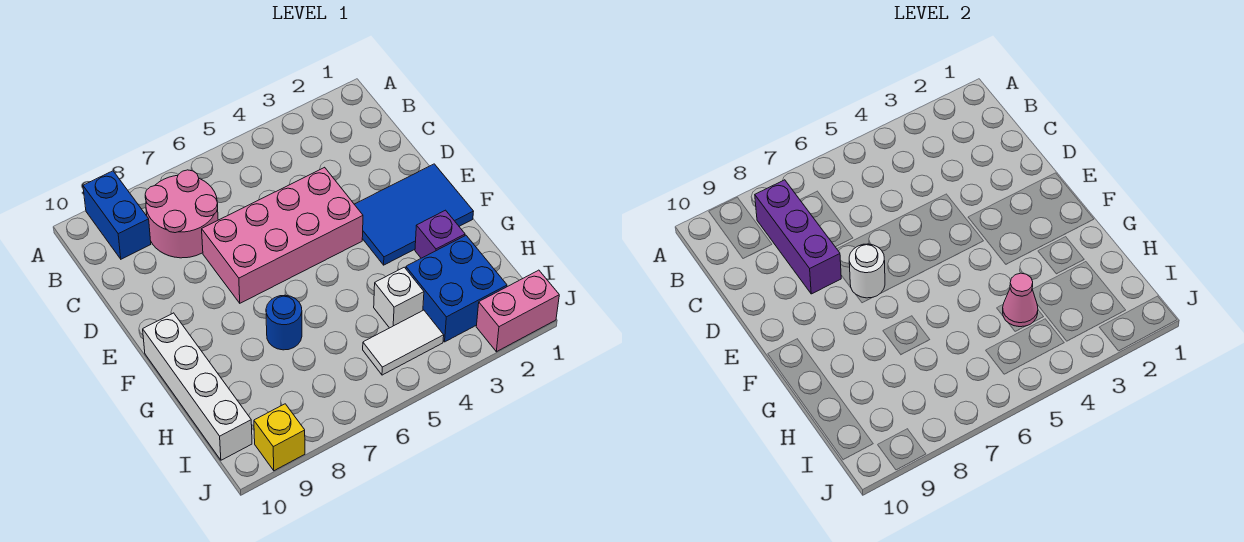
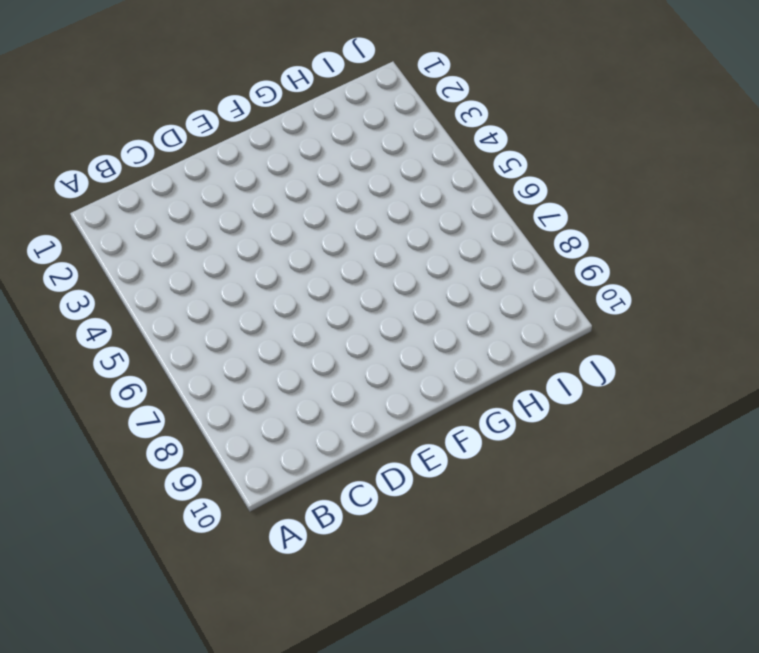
none -> blue brick A9:B9 level 1
none -> pink round brick B7:C8 level 1
none -> pink brick D4:E7 level 1

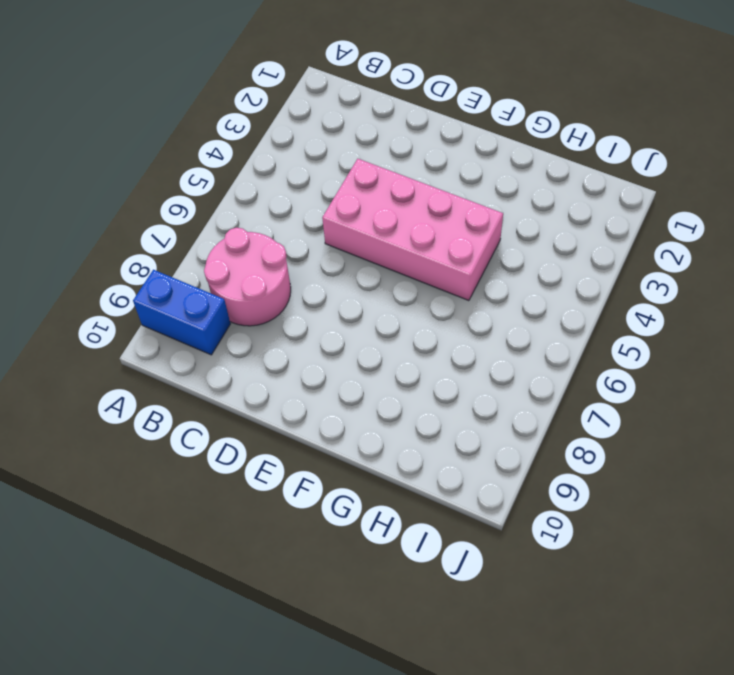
pink brick D4:G5 level 1 -> pink brick D4:E7 level 1
none -> blue tile E1:F3 level 1
none -> white brick F10:I10 level 1
none -> purple brick G2 level 1

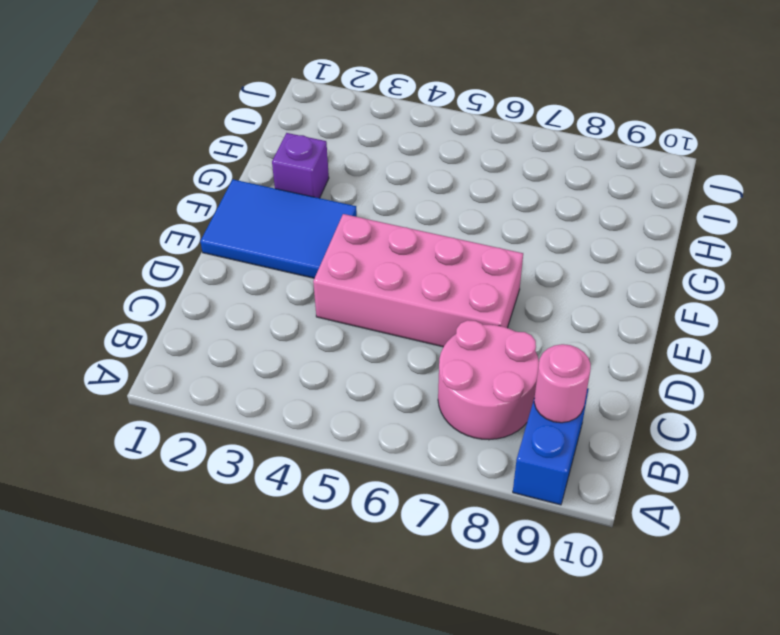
pink round brick B9 level 2 -> none
none -> white brick F10:I10 level 1
none -> blue round brick G7 level 1
none -> blue brick H2:I3 level 1

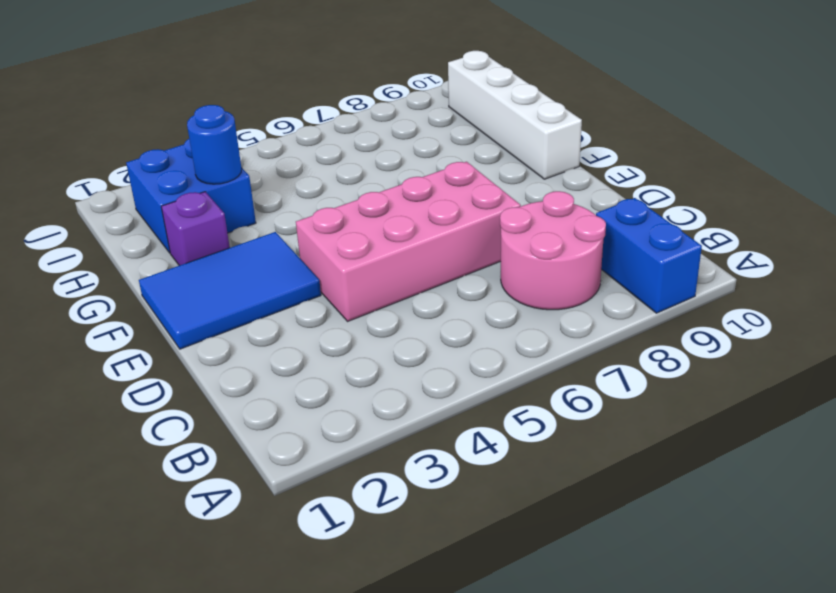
blue round brick H3 level 2 -> blue round brick G7 level 1
none -> white brick H4 level 1
none -> white tile I4:I5 level 1
none -> pink brick J1:J2 level 1

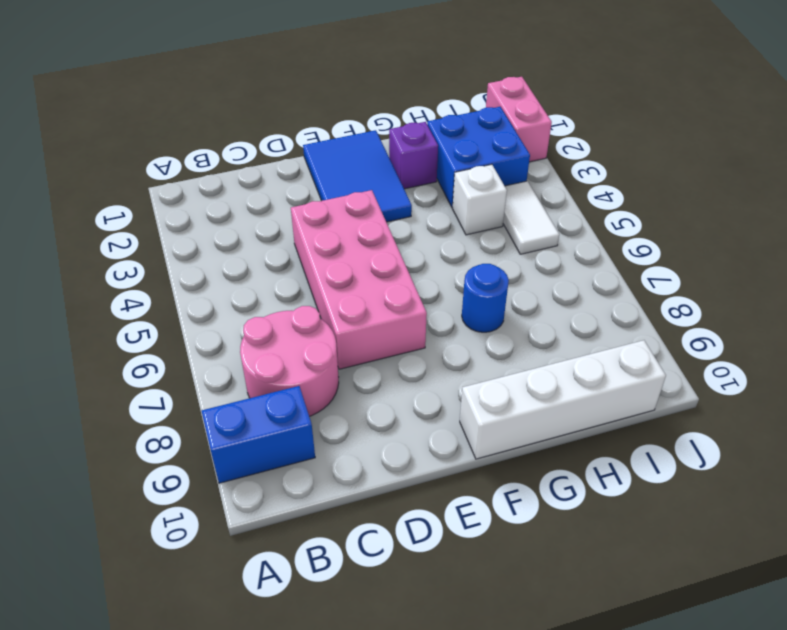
none -> yellow brick J9 level 1
none -> purple brick B8:D8 level 2
none -> white round brick E7 level 2

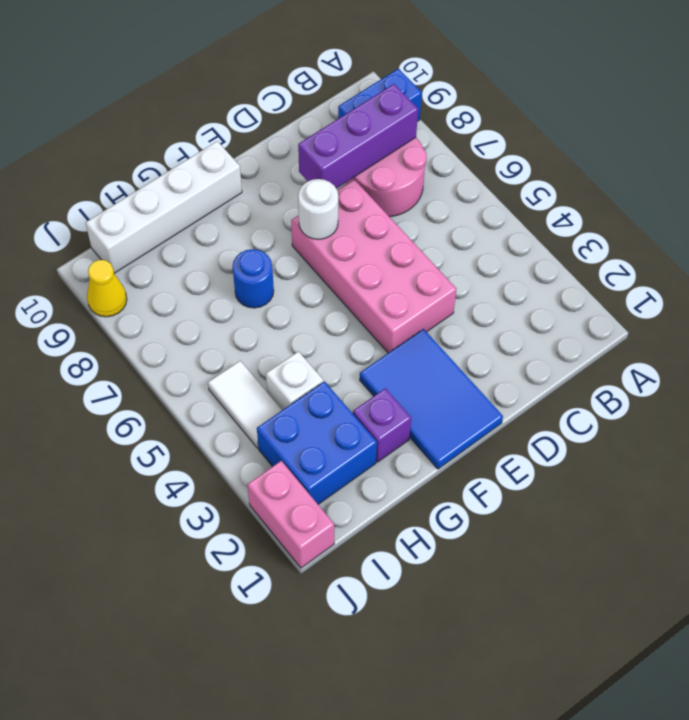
yellow cone J9 level 1 -> yellow brick J9 level 1
none -> pink cone H4 level 2

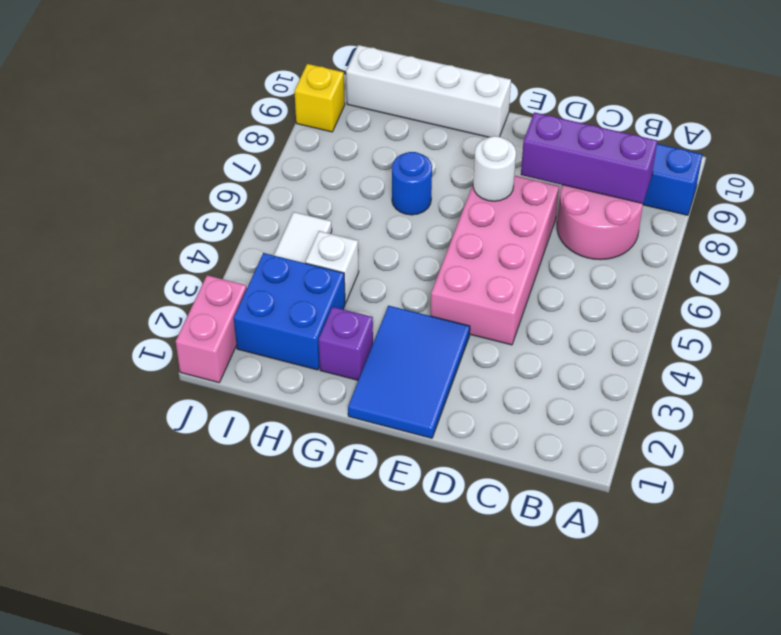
none -> pink cone H4 level 2

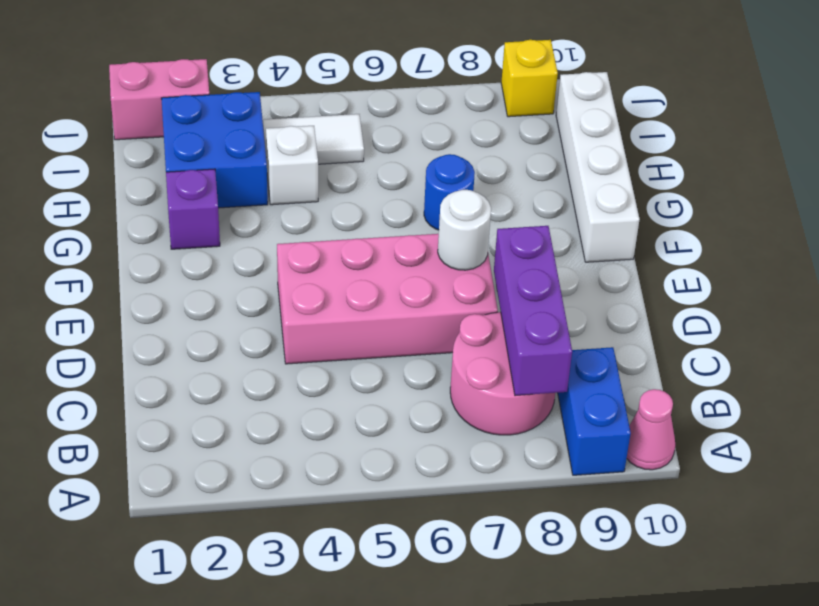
pink cone A10 level 1 -> pink cone H4 level 2
none -> blue tile E1:F3 level 1

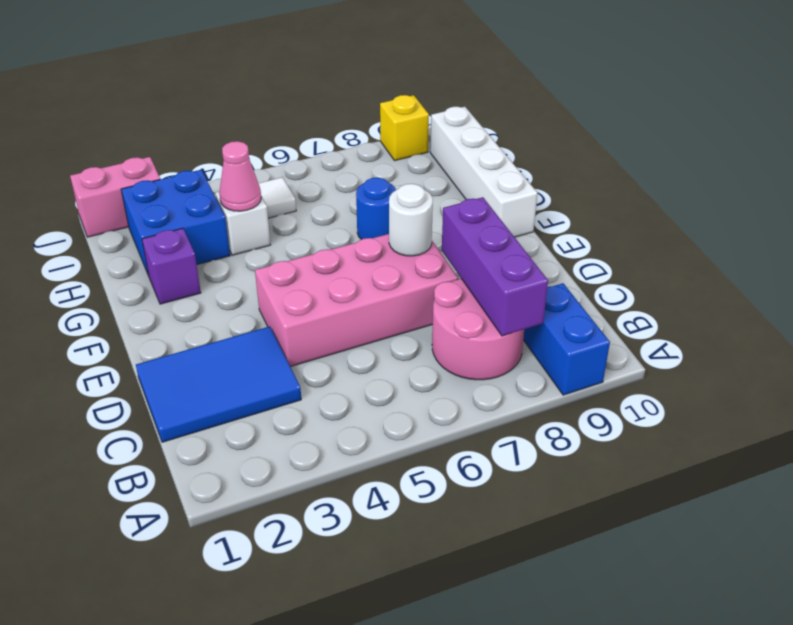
blue tile C1:D3 level 1 -> blue tile E1:F3 level 1

